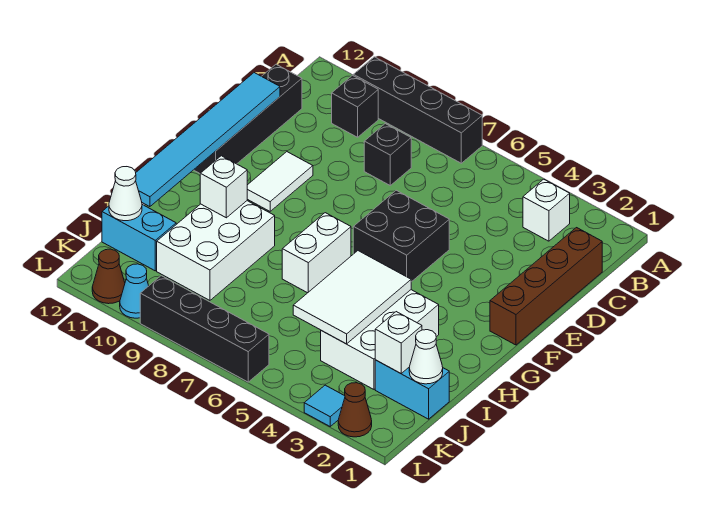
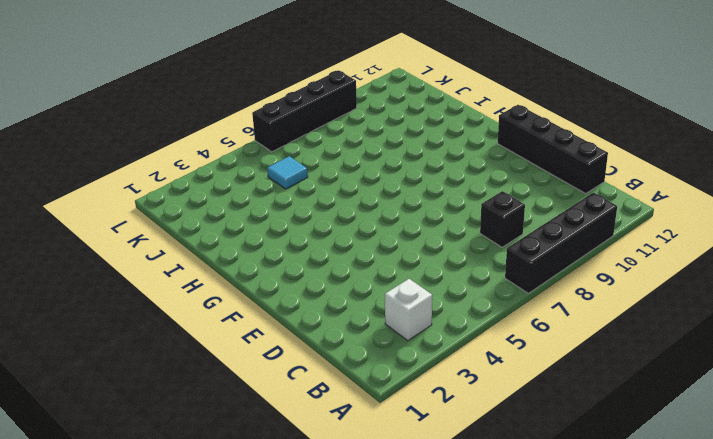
cyan tile J5 level 1 -> cyan tile L3 level 1
none -> black brick B10 level 1
none -> brown brick C1:F1 level 1
none -> black brick E5:F6 level 1

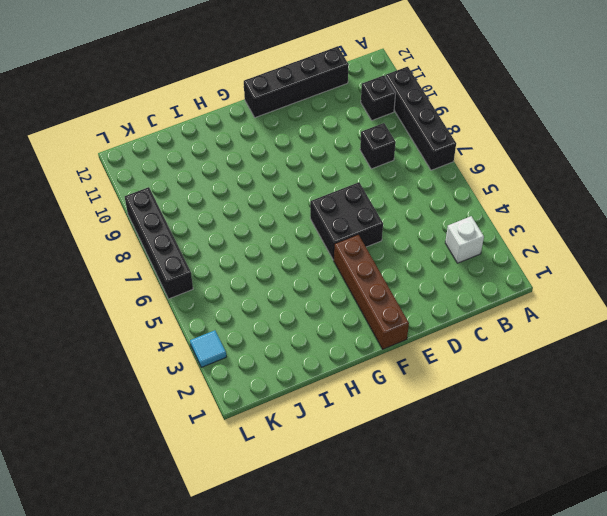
brown brick F1:F4 level 1 -> brown brick C1:F1 level 1
none -> white tile E10:F10 level 1
none -> white brick G7:H7 level 1
none -> white brick H3:J4 level 1

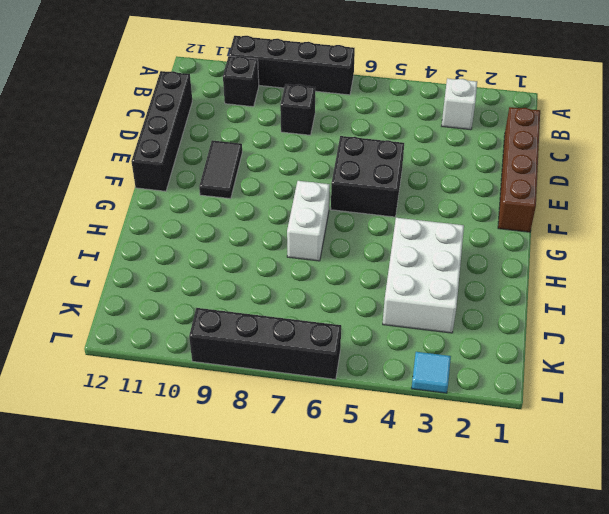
black tile E10:F10 level 1 -> white tile E10:F10 level 1
none -> white brick H9:J10 level 1
none -> cyan brick J1:J2 level 1
none -> cyan brick J11:J12 level 1

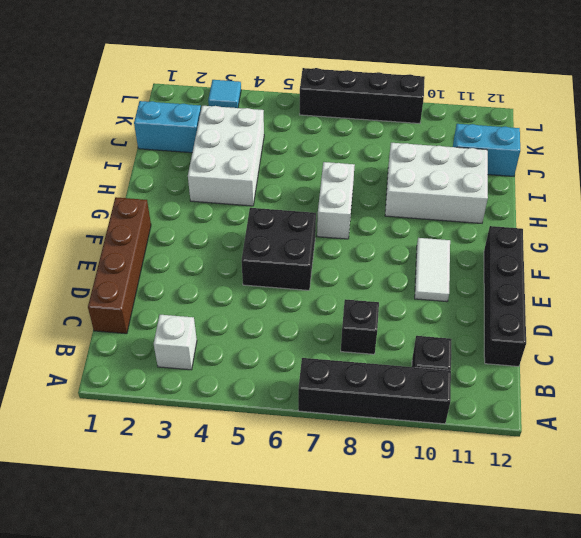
white brick H9:I11 level 1 -> white brick H9:J10 level 1
none -> brown cone L2 level 1
none -> cyan cone L10 level 1
none -> brown cone L11 level 1

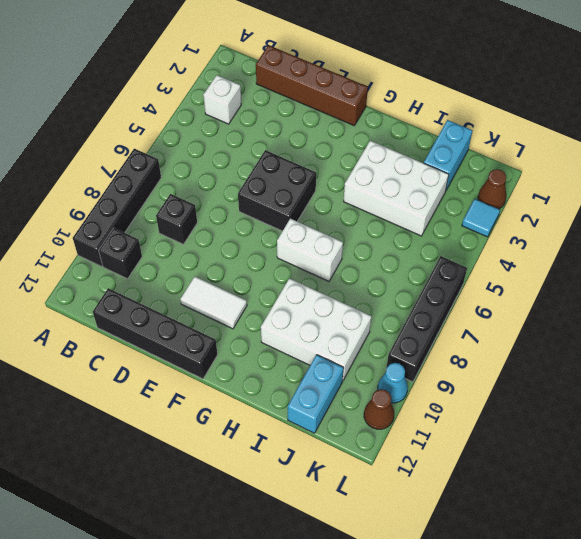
none -> cyan tile D12:I12 level 2
none -> white tile H4:J5 level 2
none -> white brick H10 level 2

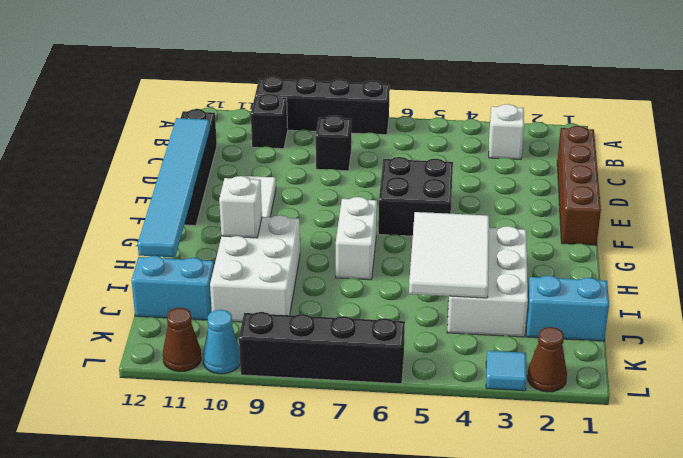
none -> white cone J1 level 2
none -> white brick J2 level 2
none -> white cone J12 level 2

